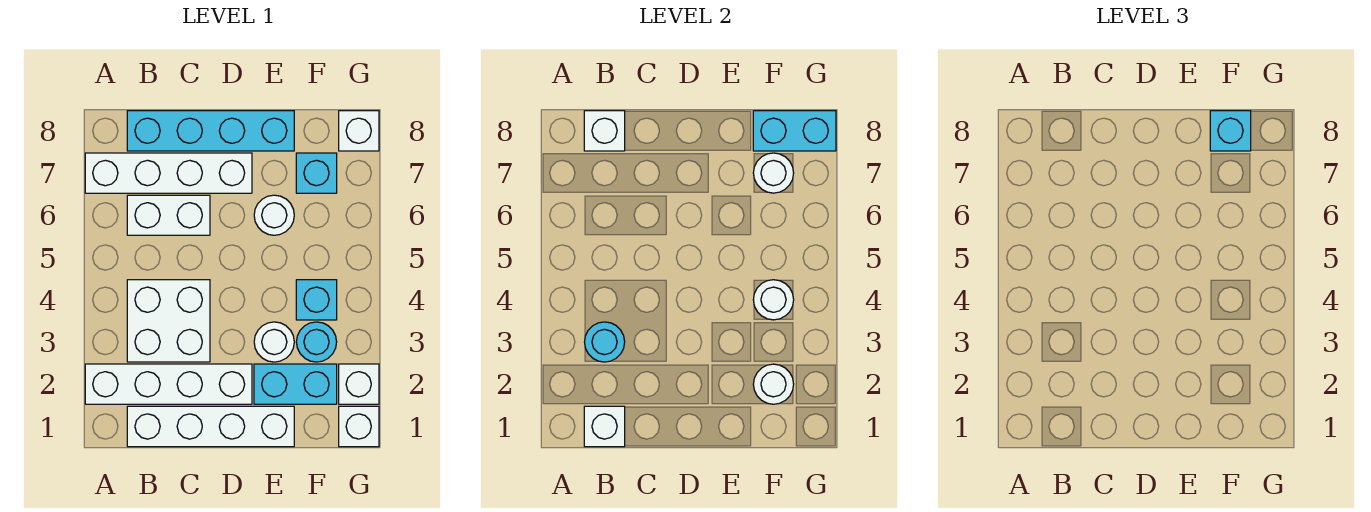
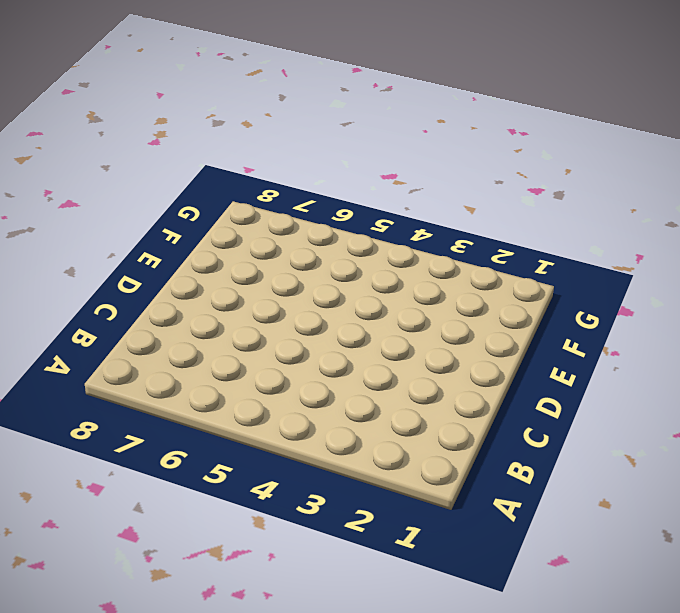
none -> white brick A2:D2 level 1
none -> white brick A7:D7 level 1
none -> white brick B1:E1 level 1

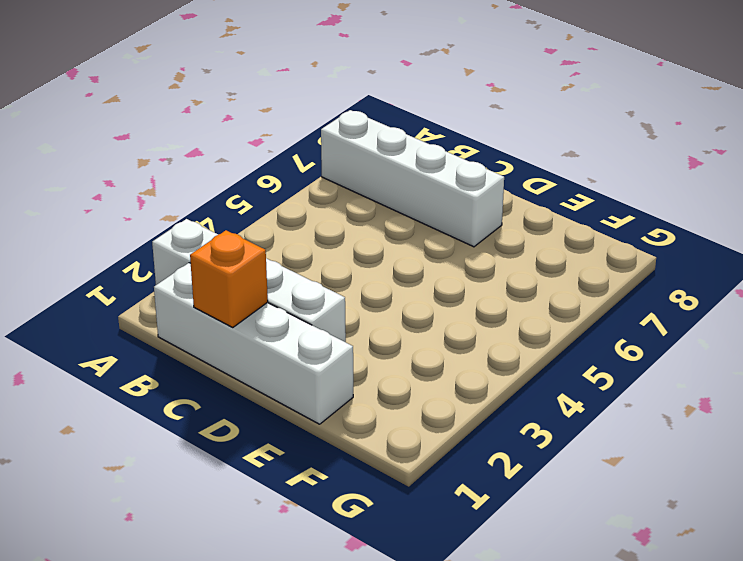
orange brick C1 level 2 -> none
none -> white brick B3:C4 level 1
none -> white brick B6:C6 level 1
none -> cyan brick B8:E8 level 1

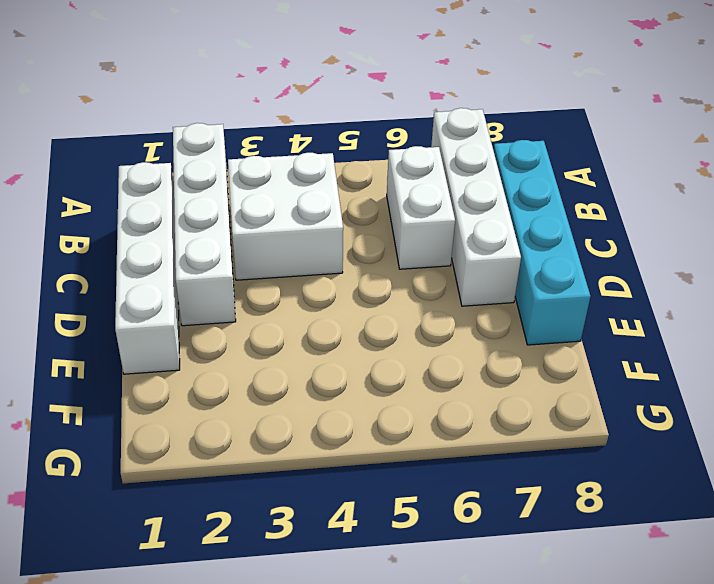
none -> cyan brick E2:F2 level 1
none -> white round brick E3 level 1
none -> white round brick E6 level 1

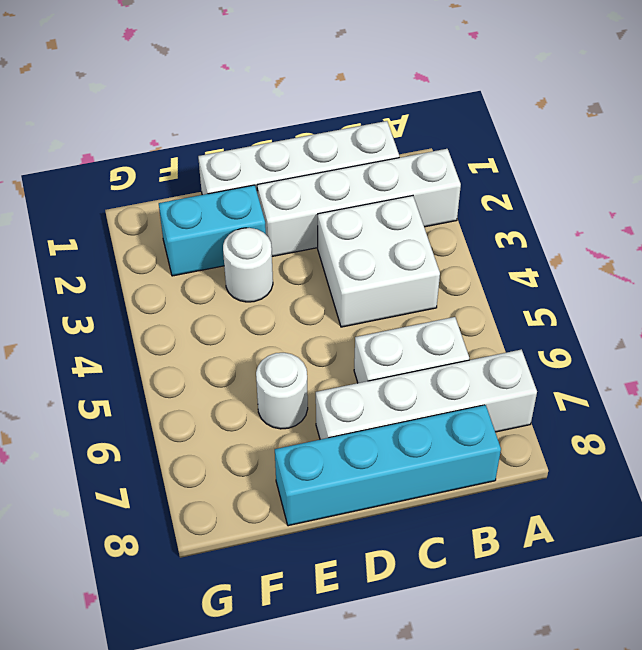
none -> cyan round brick F3 level 1
none -> cyan brick F4 level 1
none -> cyan brick F7 level 1

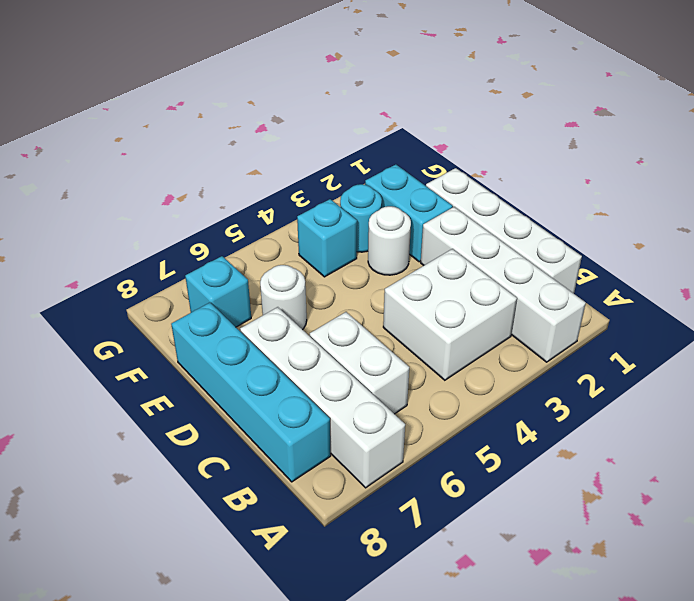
none -> white brick G1 level 1
none -> white brick G2 level 1
none -> white brick G8 level 1

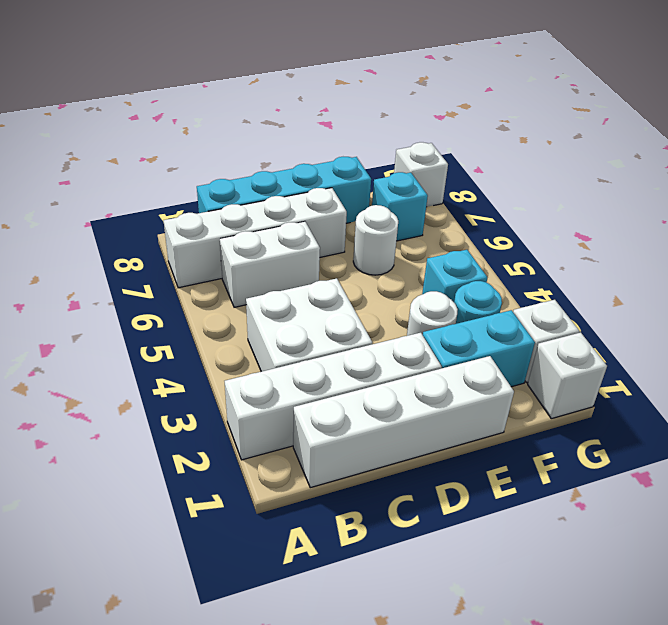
none -> white brick B1 level 2
none -> cyan round brick B3 level 2
none -> white brick B8 level 2

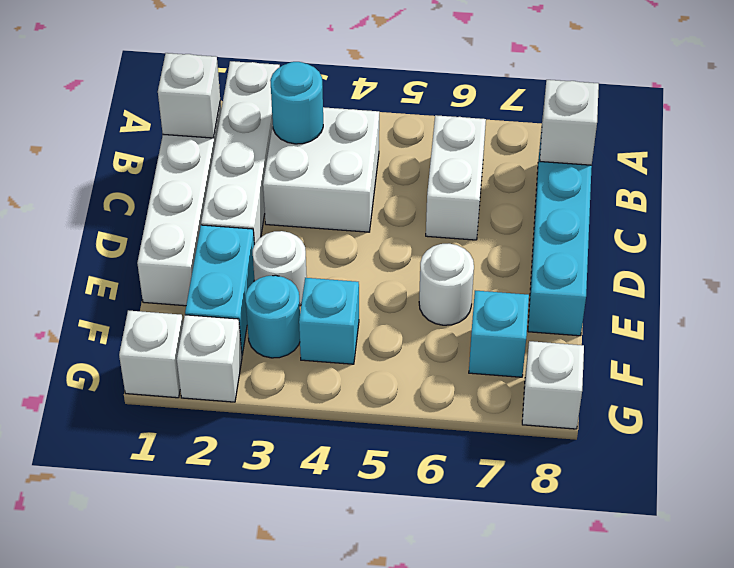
none -> white brick A7:D7 level 1
none -> white round brick F2 level 2
none -> white round brick F4 level 2

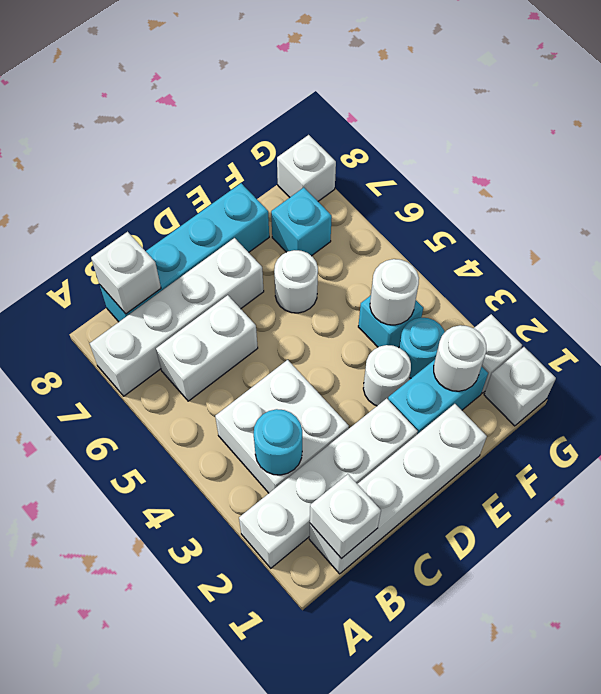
none -> white round brick F7 level 2
none -> cyan brick F8:G8 level 2
none -> cyan brick F8 level 3

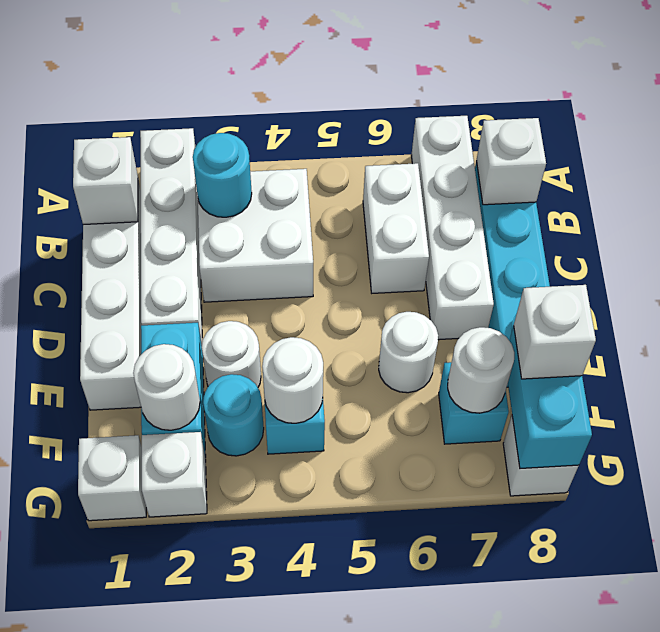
white brick F8 level 3 -> cyan brick F8 level 3

